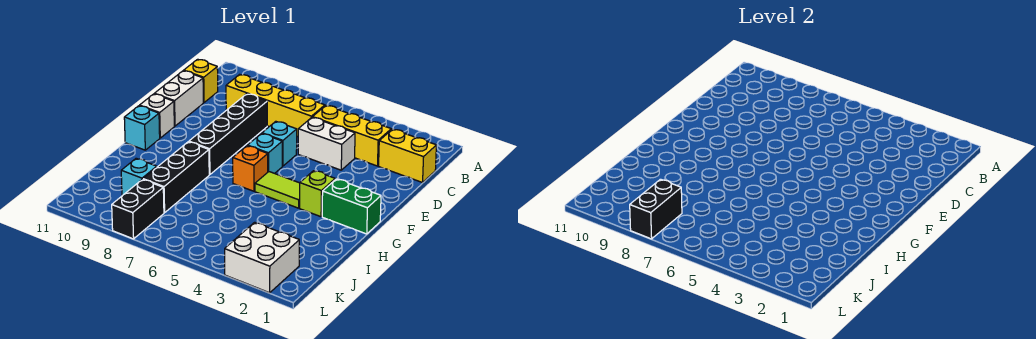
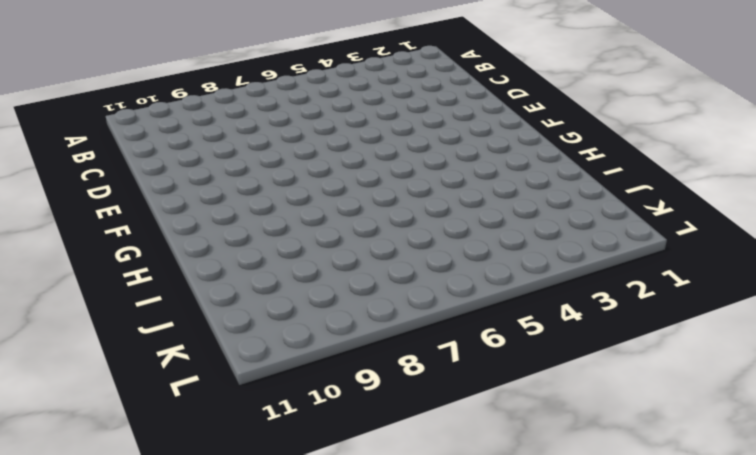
none -> yellow brick C1:C2 level 1
none -> yellow brick C3:C5 level 1
none -> yellow brick C6:C9 level 1

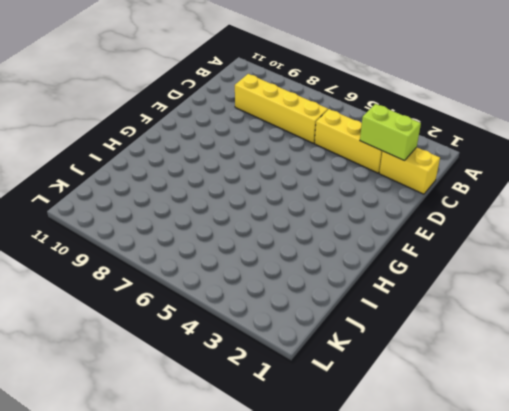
lime brick C2:C3 level 2 -> none
none -> yellow brick C11 level 1
none -> white brick D4:D5 level 1
none -> black brick D8:G8 level 1

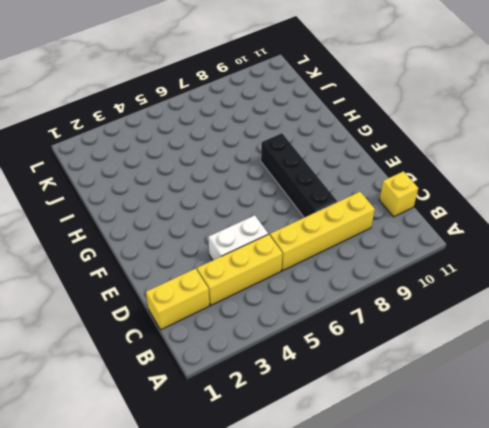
none -> white brick D11:E11 level 1
none -> cyan brick E6 level 1
none -> cyan brick F6 level 1

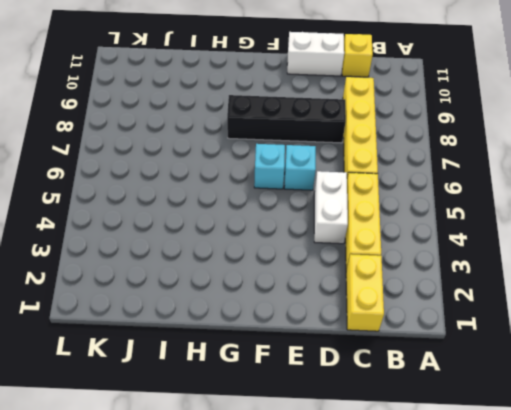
none -> white brick F11 level 1
none -> green brick G1:G2 level 1
none -> lime brick G3 level 1

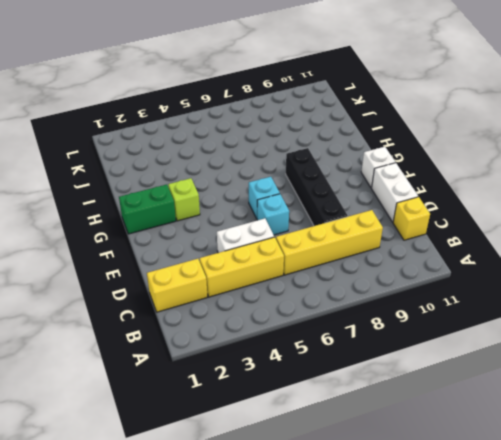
none -> lime tile G4:G5 level 1
none -> orange brick G6 level 1
none -> cyan brick G11 level 1

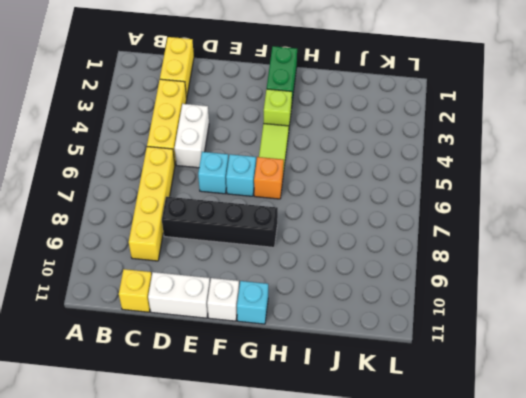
none -> black brick H8:J8 level 1
none -> cyan brick J9 level 1
none -> white brick K2:L3 level 1

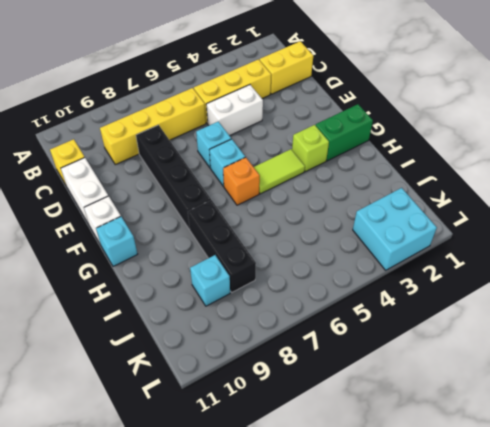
cyan brick K2:L3 level 1 -> white brick K2:L3 level 1
none -> black brick K8:L8 level 1
none -> black brick K8:L8 level 2

